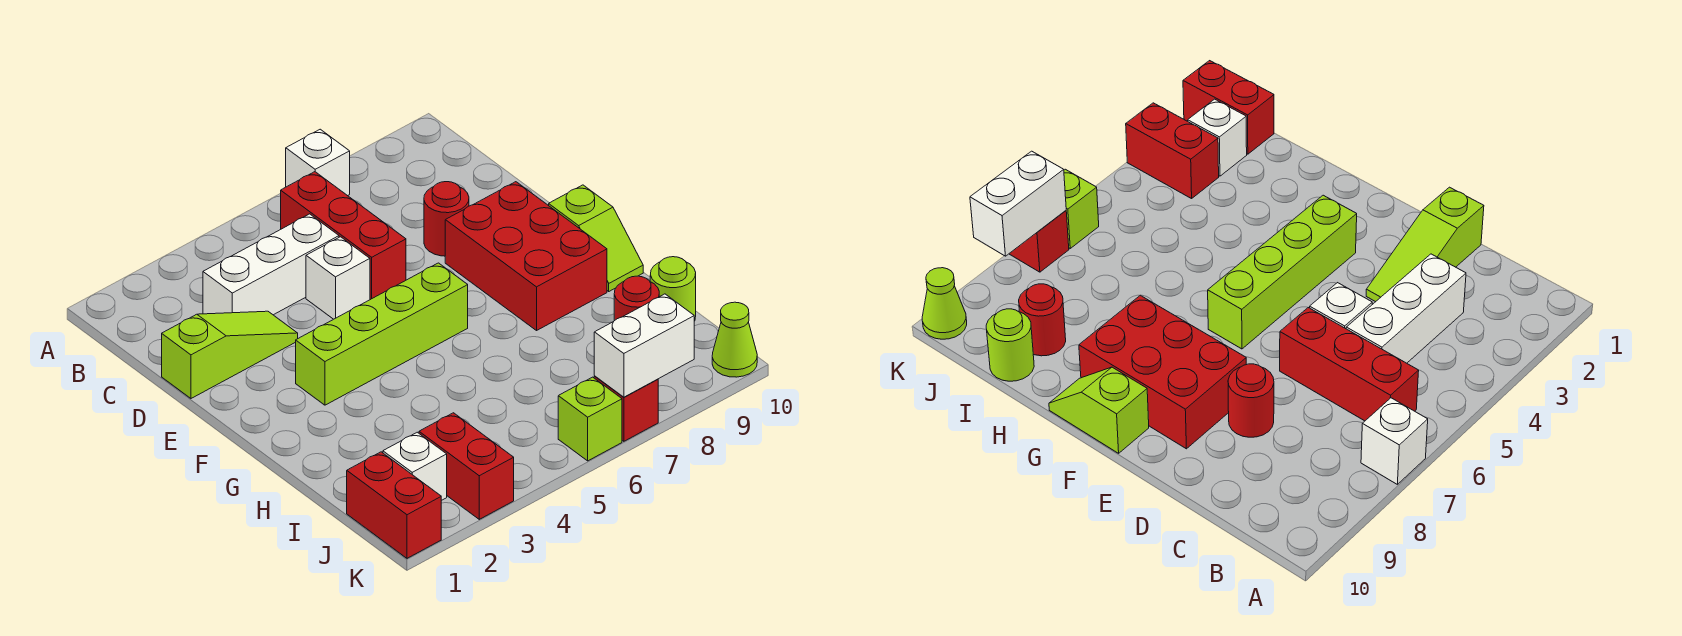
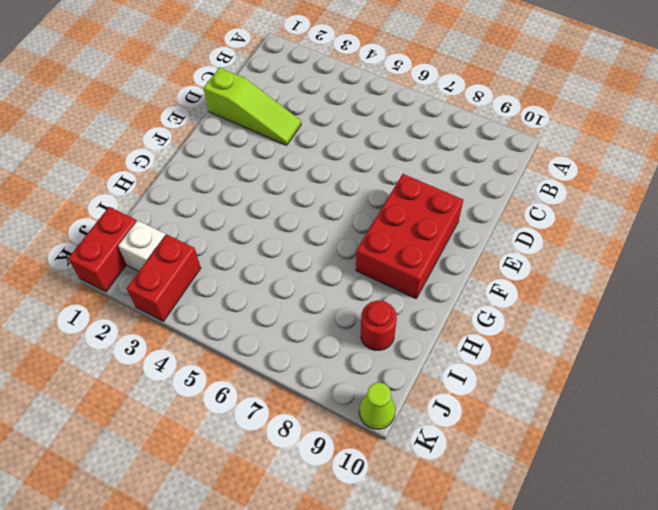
none -> white brick A7 level 1
none -> red brick B6:D6 level 1
none -> white brick C3:C5 level 1

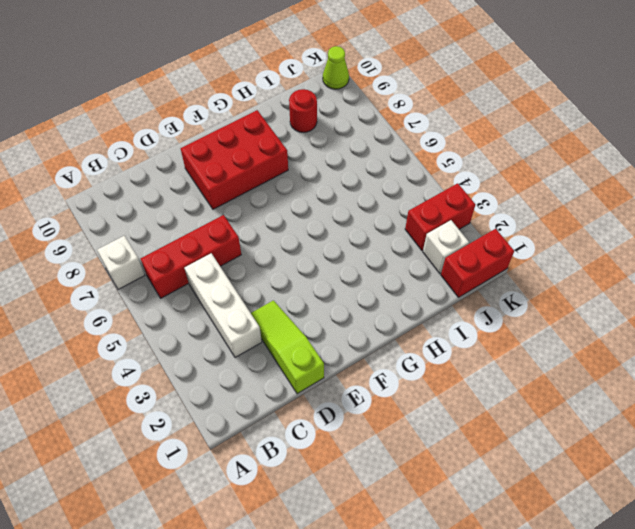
none -> white brick D5 level 1
none -> red round brick D8 level 1
none -> lime brick F3:F6 level 1

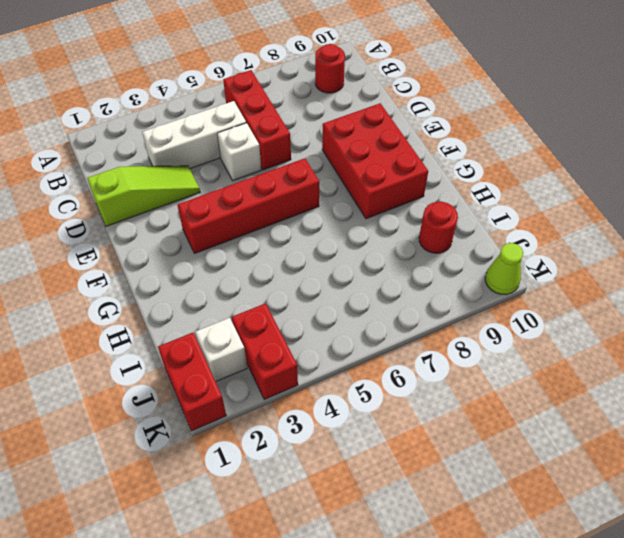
red round brick B9 level 1 -> red round brick D8 level 1
red brick F3:F6 level 1 -> lime brick F3:F6 level 1
none -> white brick A7 level 1
none -> lime slope F10:G10 level 1 top F
none -> lime round brick I10 level 1

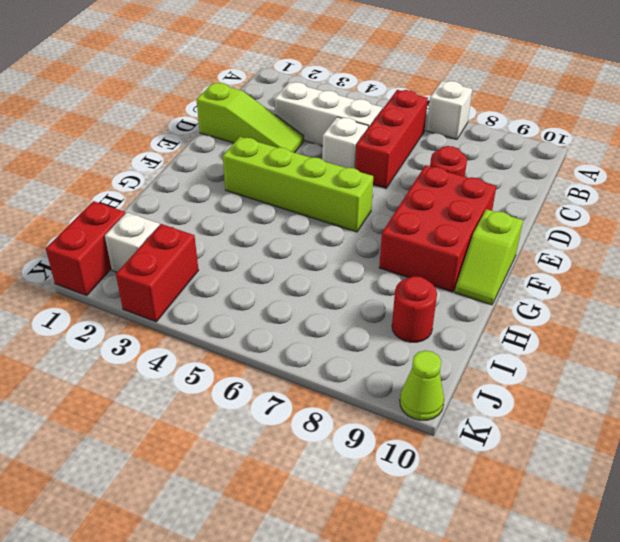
none -> lime round brick I10 level 1
none -> lime brick K6 level 1
none -> red brick K7 level 1

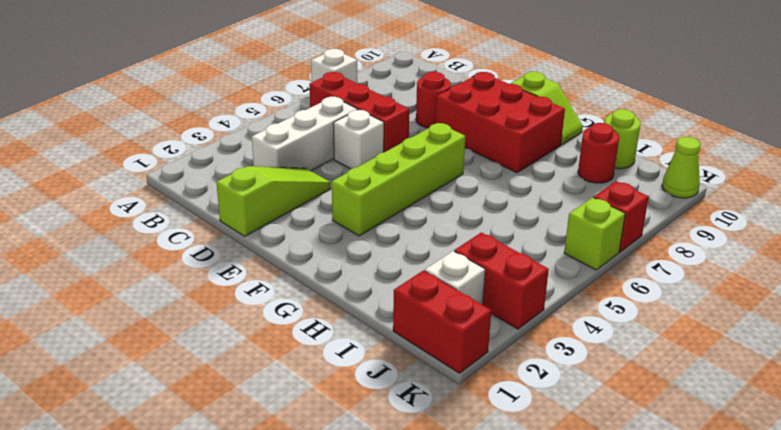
none -> white brick K7:K8 level 2

